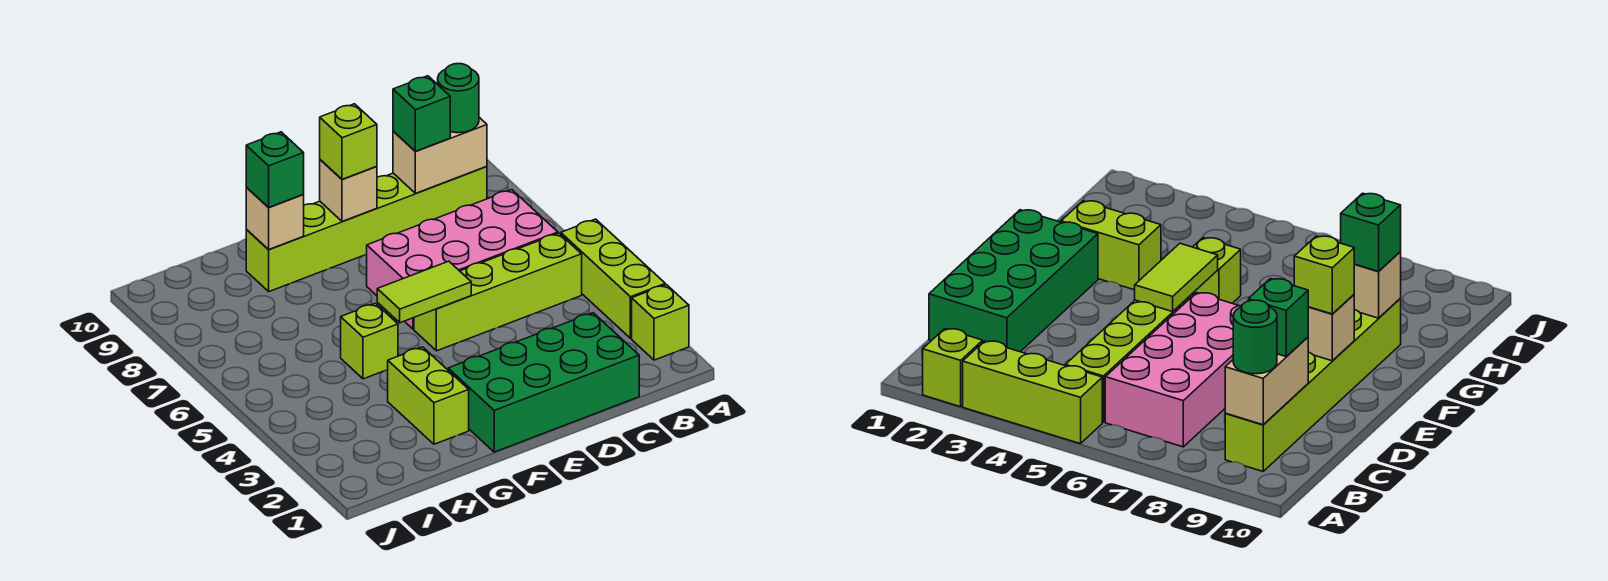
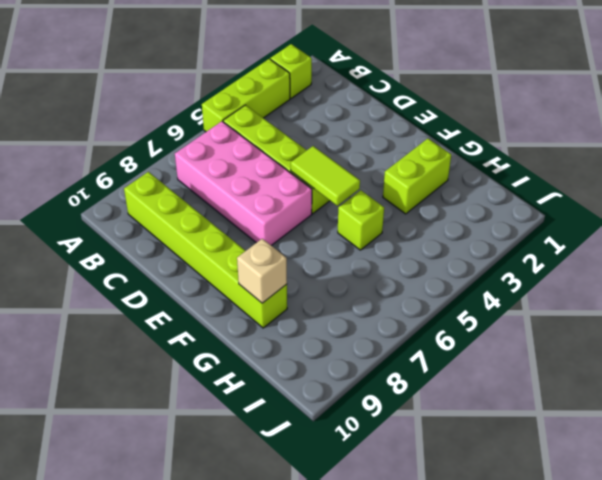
none -> green brick C1:F2 level 1
none -> tan brick B9:C9 level 2
none -> tan brick E9 level 2

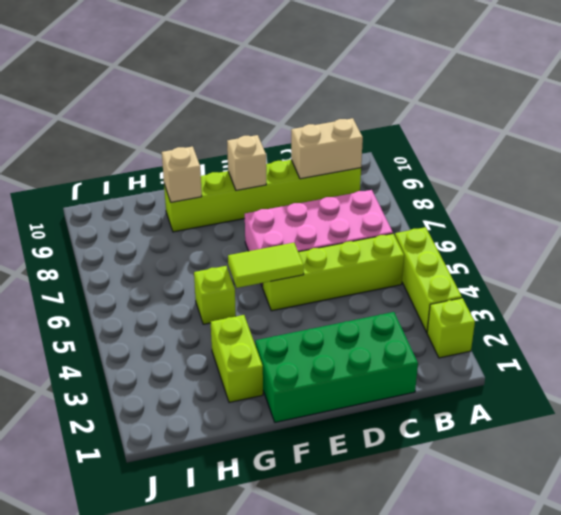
none -> green round brick B9 level 3
none -> green brick C9 level 3
none -> lime brick E9 level 3

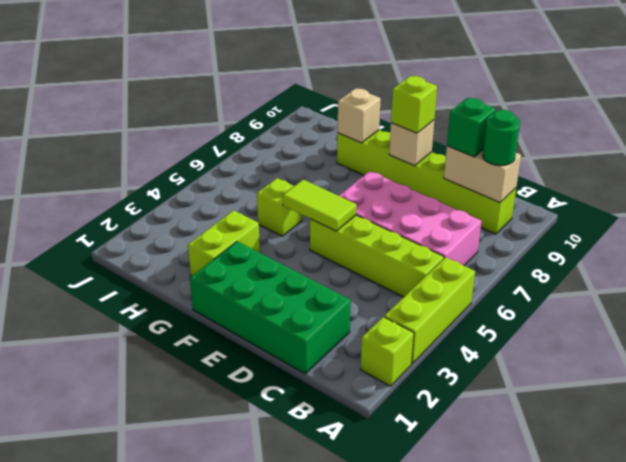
none -> green brick G9 level 3

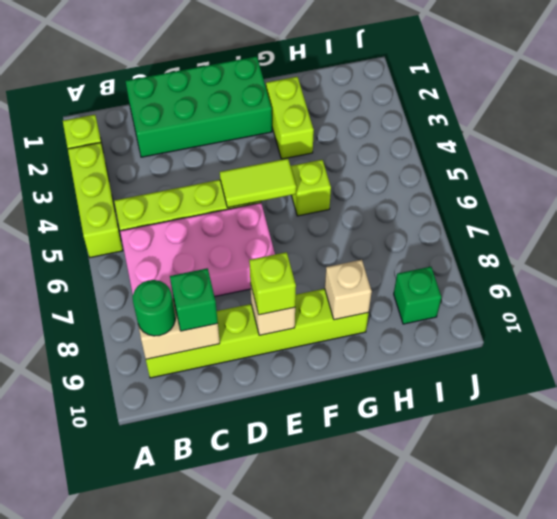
green brick I9 level 1 -> green brick G9 level 3

